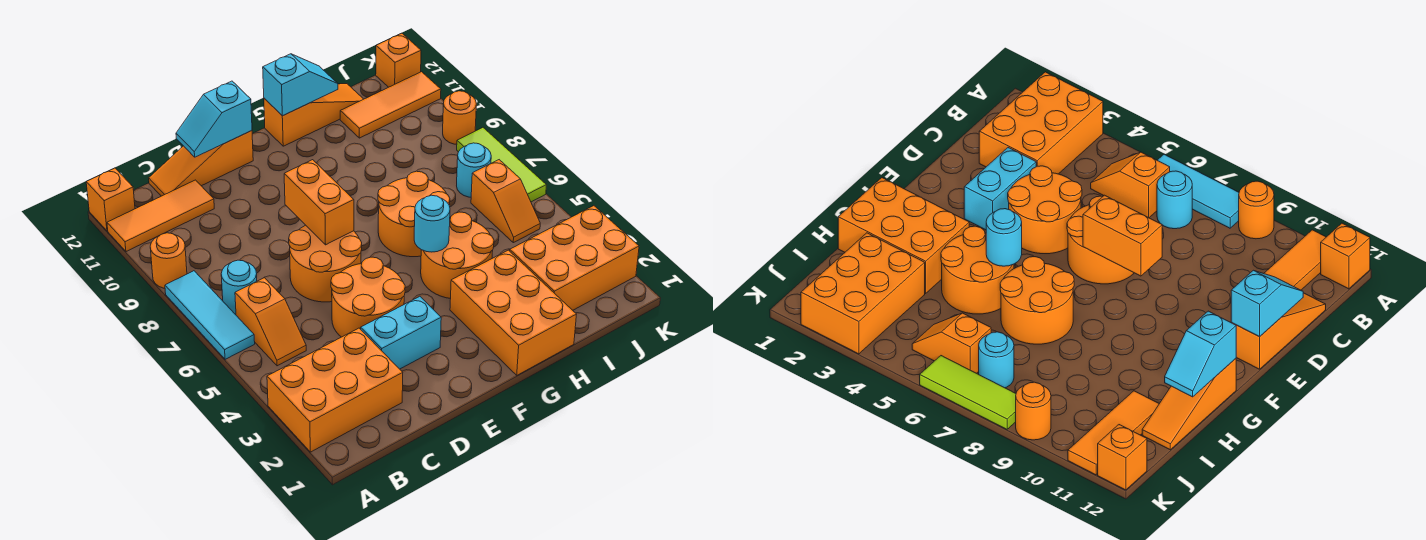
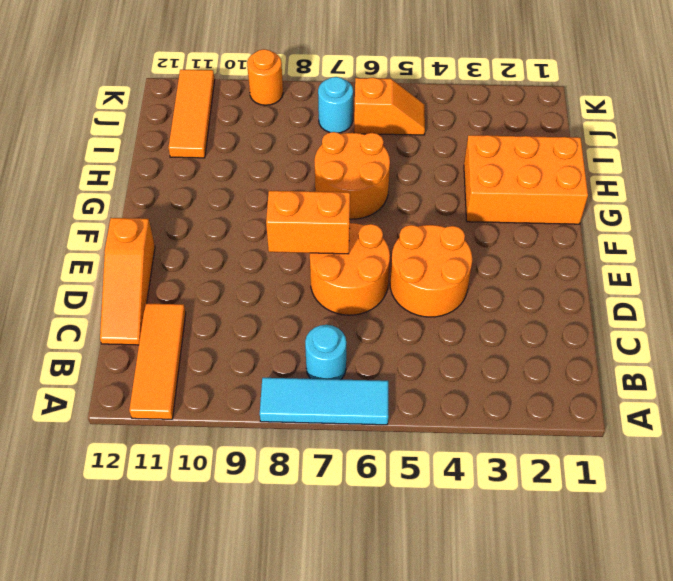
none -> orange brick A2:C3 level 1
none -> orange round brick A9 level 1
none -> orange brick A12 level 1

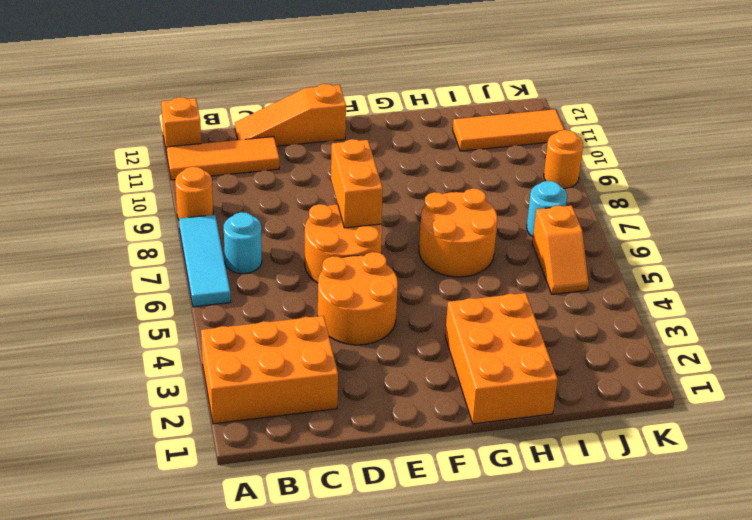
none -> orange slope B5:B6 level 1 top 6
none -> cyan brick D3:E3 level 1
none -> orange round brick G4:H5 level 1

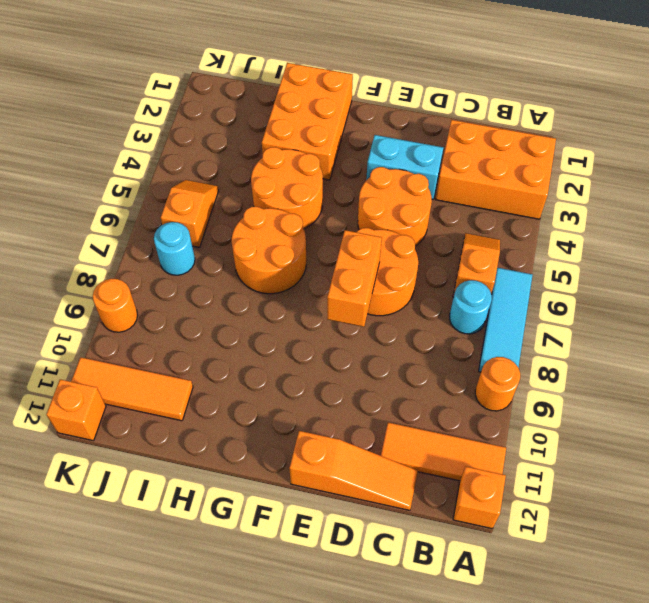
none -> orange slope G12:I12 level 1 top G
none -> orange brick I2:K3 level 1
none -> lime tile K6:K8 level 1

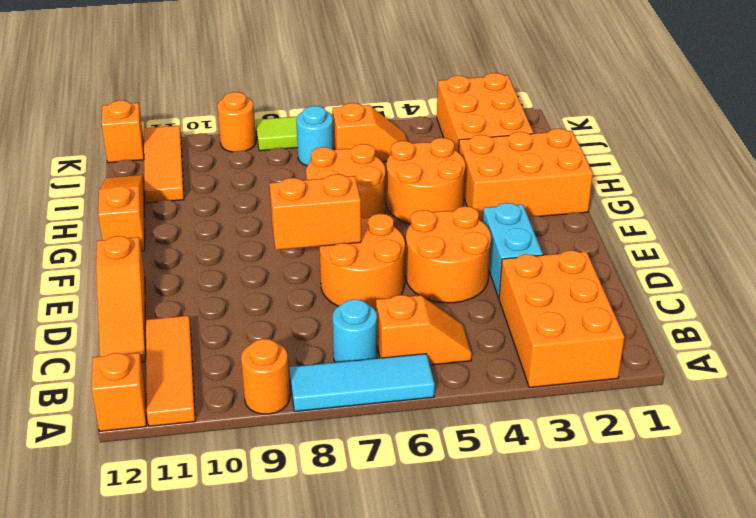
none -> cyan slope D12:E12 level 2 top E
none -> cyan round brick G5 level 2
none -> cyan slope G12:H12 level 2 top G

